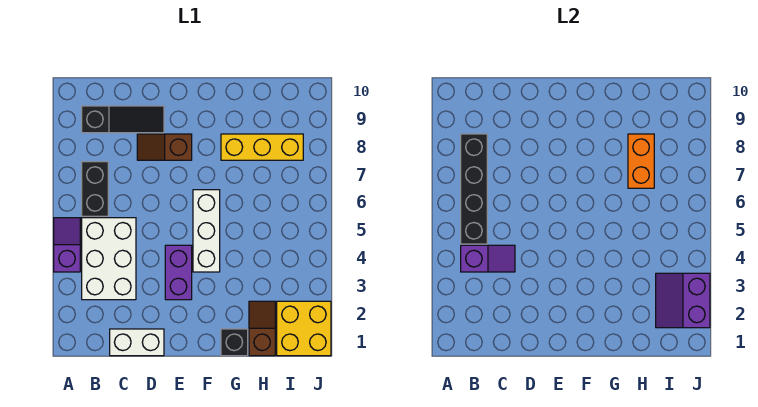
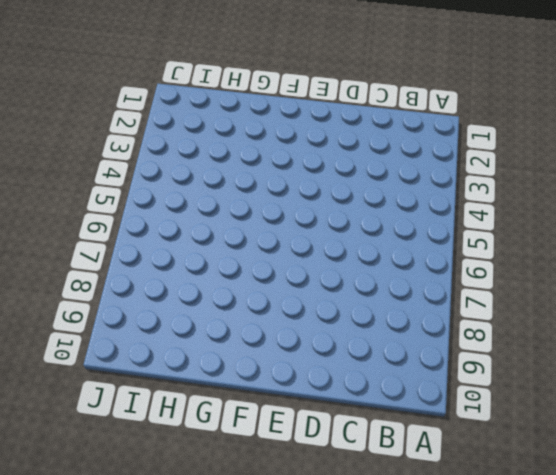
none -> purple slope A4:A5 level 1 top 4
none -> white brick B3:C5 level 1
none -> black brick B6:B7 level 1

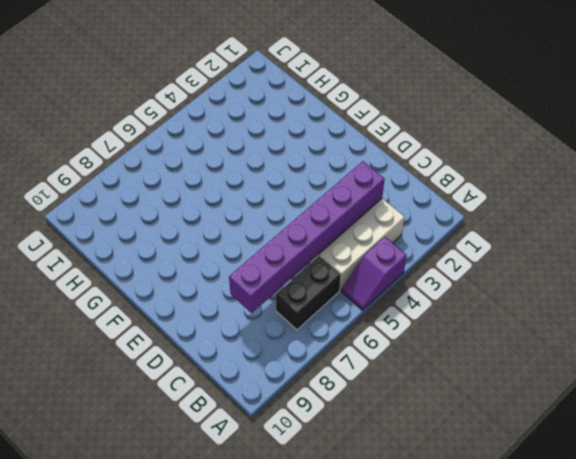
purple brick C3:C8 level 2 -> purple slope B4:C4 level 2 top B
none -> black slope B9:D9 level 1 top B
none -> white brick C1:D1 level 1
none -> brown slope D8:E8 level 1 top E

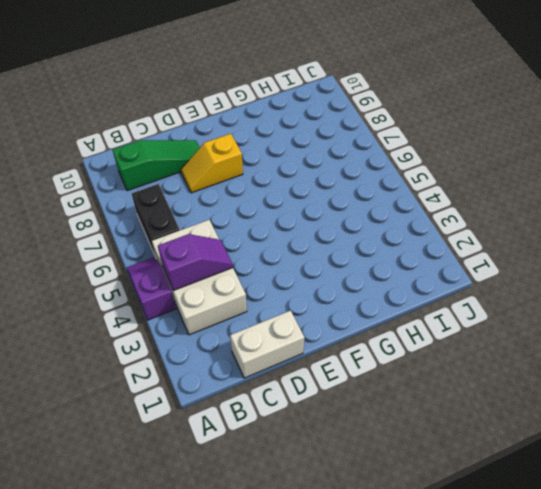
green slope B9:D9 level 1 top B -> black slope B9:D9 level 1 top B
yellow slope D8:E8 level 1 top E -> brown slope D8:E8 level 1 top E
none -> purple brick E3:E4 level 1
none -> white brick F4:F6 level 1
none -> black brick G1 level 1

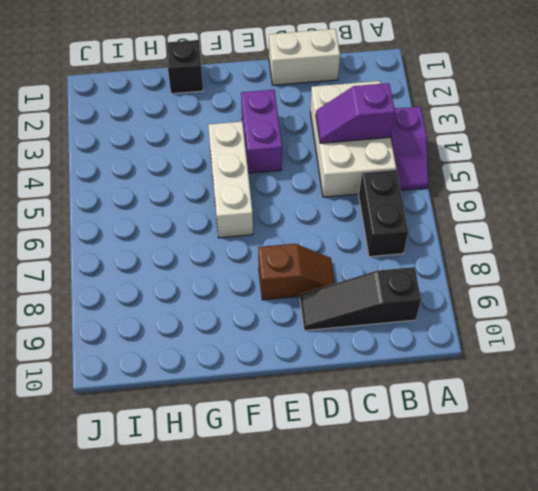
none -> yellow brick G8:I8 level 1
none -> brown slope H1:H2 level 1 top 1
none -> yellow brick I1:J2 level 1

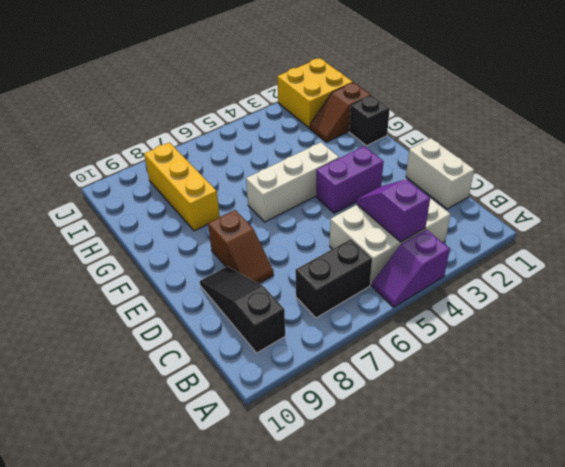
none -> black brick B5:B8 level 2
none -> orange brick H7:H8 level 2
none -> purple slope I2:J3 level 2 top J

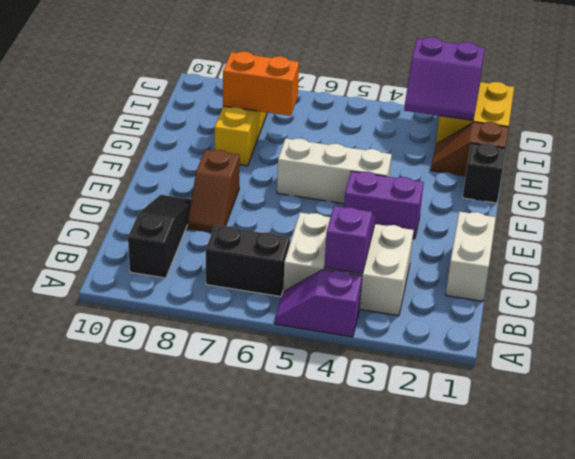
none -> black brick B5:B8 level 2

